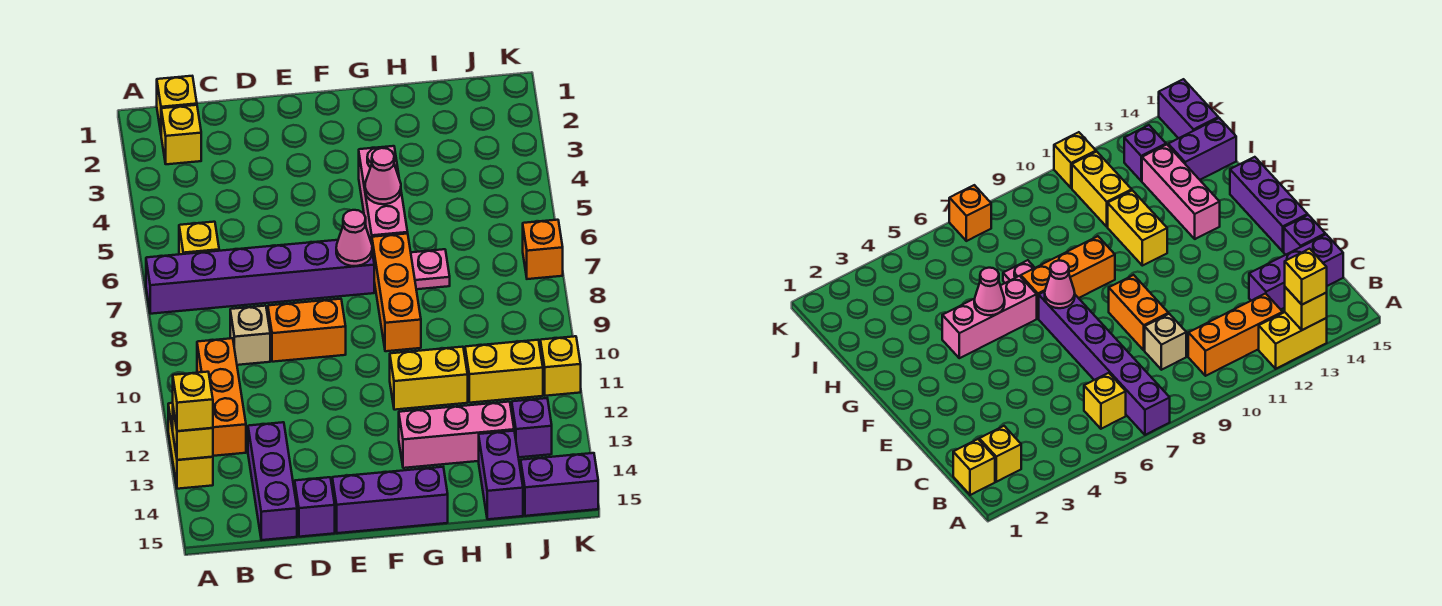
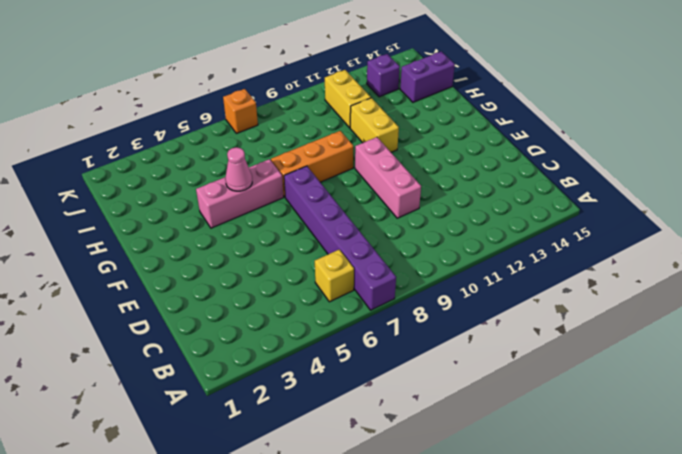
pink brick D10:F10 level 1 -> pink brick G13:I13 level 1
none -> yellow brick A12:A13 level 1
none -> yellow brick B1 level 1
none -> yellow brick B2 level 1

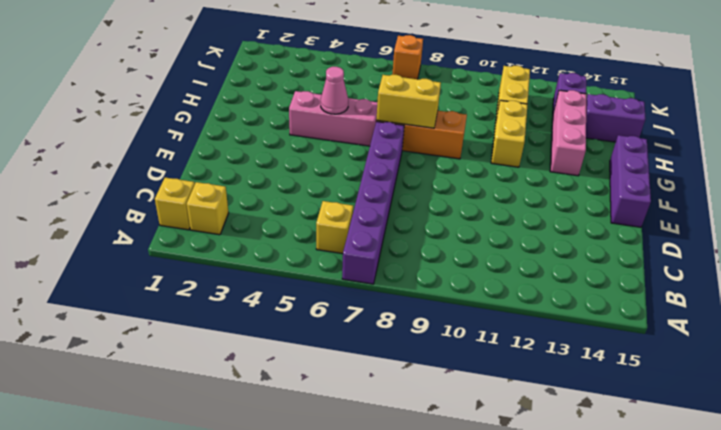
yellow brick G7:G8 level 2 -> yellow brick A12:A13 level 1
none -> orange brick B10:B12 level 1
none -> tan brick C9 level 1
none -> purple brick C13:C15 level 1

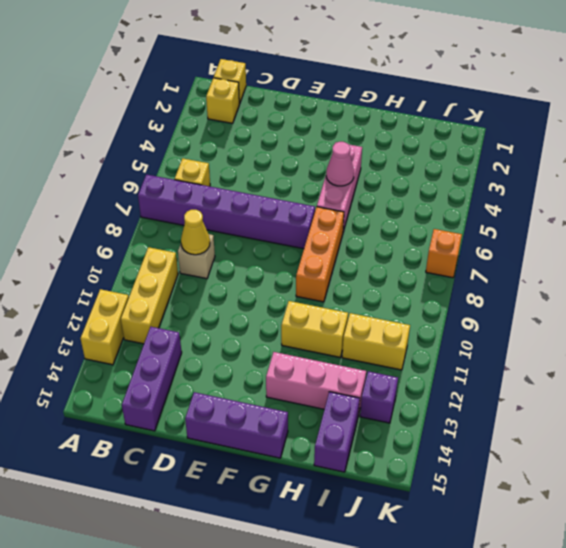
yellow brick B10:B12 level 1 -> orange brick B10:B12 level 1
yellow cone C9 level 2 -> none
none -> orange brick D9:E9 level 1
none -> purple brick D15 level 1
none -> pink plate H7 level 1

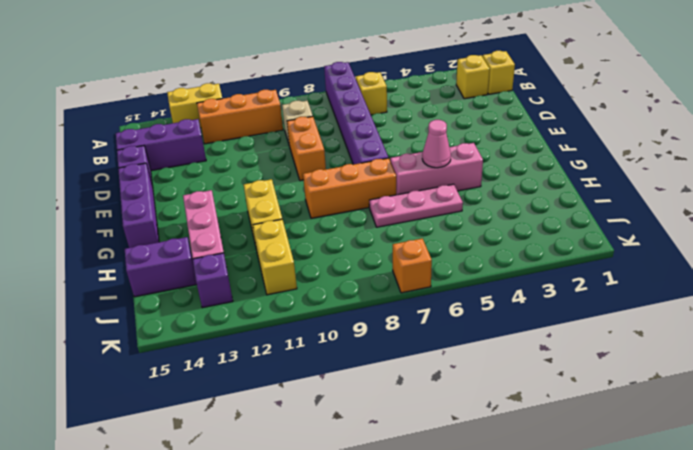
pink plate H5:H7 level 1 -> pink plate H7 level 1
none -> purple brick J15:K15 level 1
none -> yellow brick K11 level 1
none -> yellow brick A13 level 2

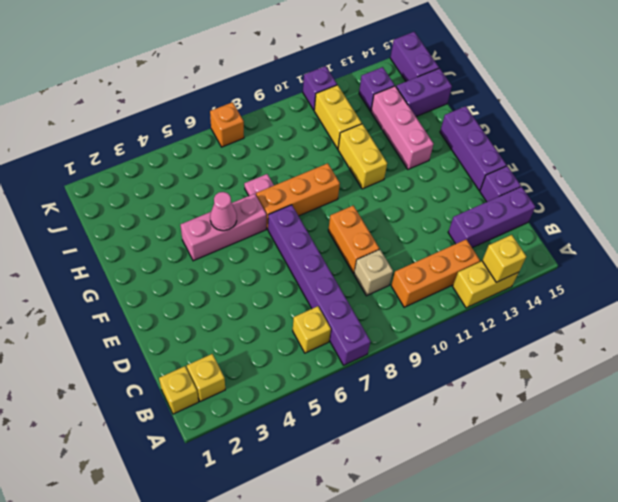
purple brick K11 level 1 -> yellow brick K11 level 1
none -> pink cone F7 level 2
none -> yellow brick A13 level 3

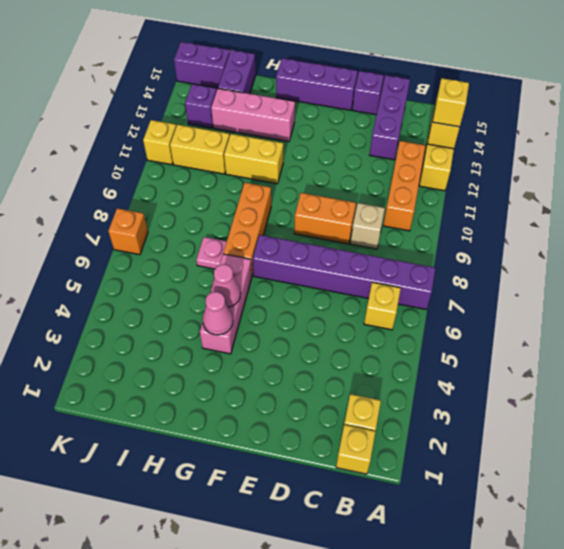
pink cone G4 level 2 -> pink cone F7 level 2

